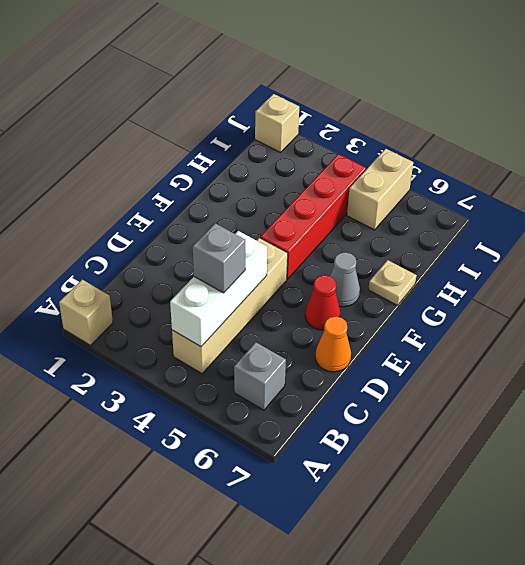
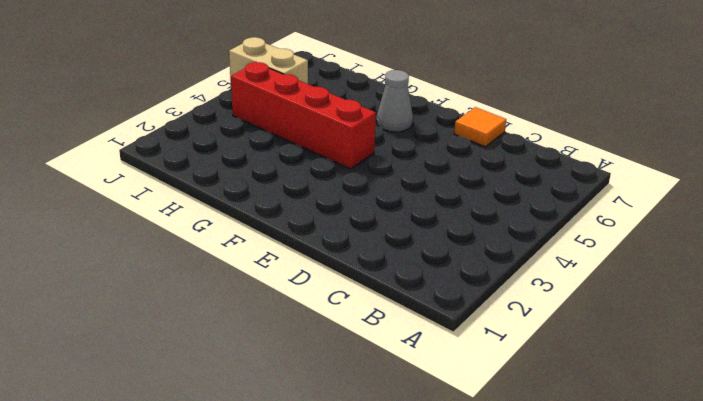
orange tile D7 level 1 -> orange cone D7 level 1
none -> tan brick A1 level 1
none -> tan brick B4:E4 level 1
none -> grey brick B6 level 1

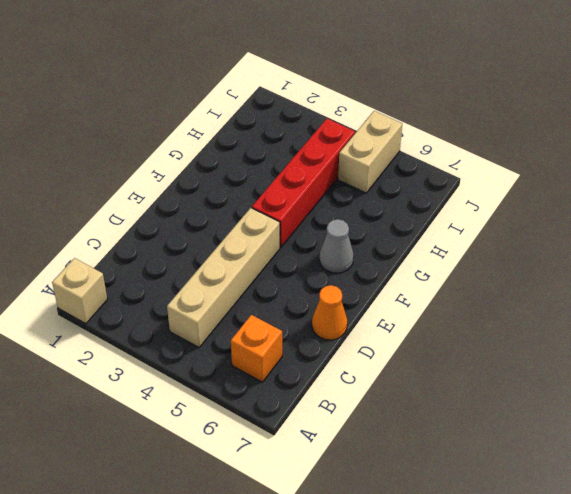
orange brick B6 level 1 -> grey brick B6 level 1
none -> red cone E6 level 1
none -> tan plate G7 level 1
none -> tan brick J1 level 1

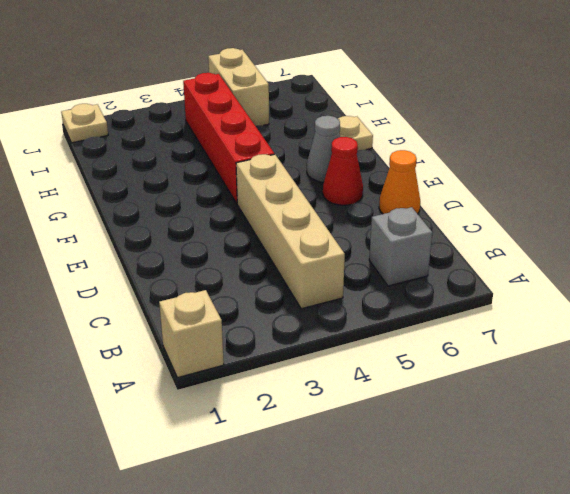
tan plate J1 level 1 -> tan brick J1 level 1
none -> white brick B4:D4 level 2
none -> grey brick C4 level 3

